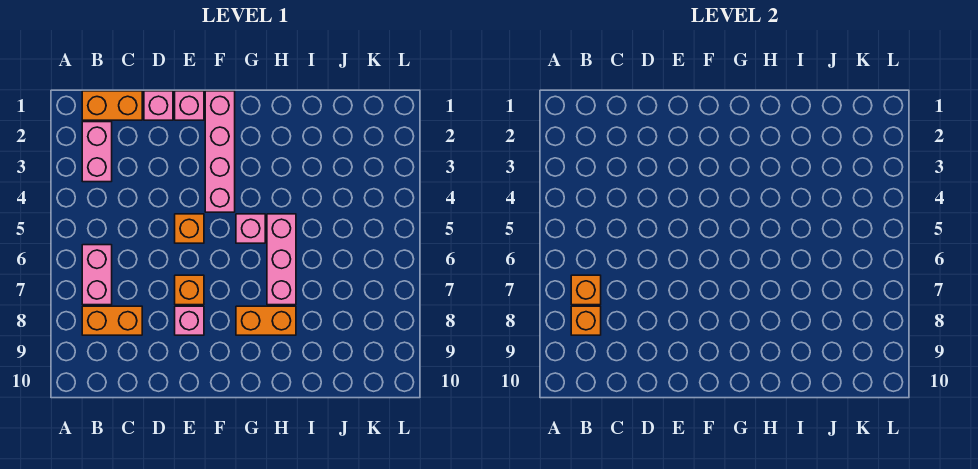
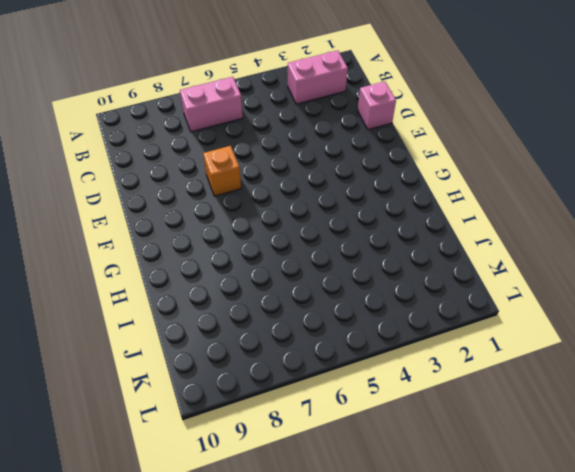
none -> orange brick B1:C1 level 1
none -> orange brick B8:C8 level 1
none -> pink brick E1 level 1

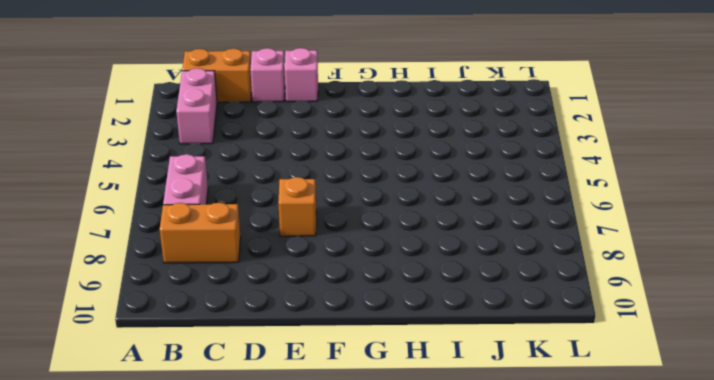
none -> orange brick E5 level 1
none -> pink brick E8 level 1
none -> pink brick F1:F4 level 1

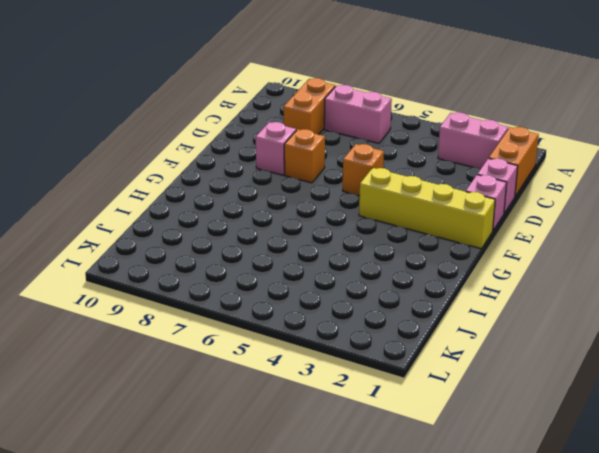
yellow brick F1:F4 level 1 -> pink brick F1:F4 level 1
none -> pink brick G5 level 1
none -> orange brick G8:H8 level 1
none -> pink brick H5:H7 level 1

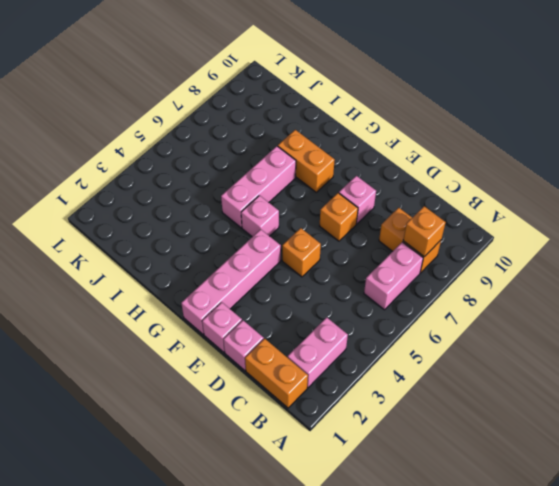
none -> orange brick B7 level 2

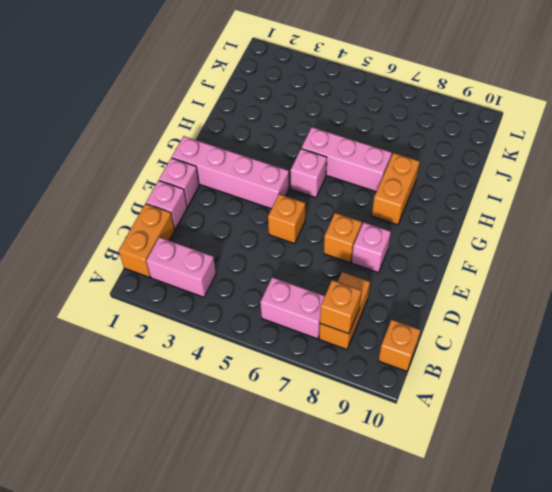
orange brick B10 level 1 -> orange brick B7 level 2

